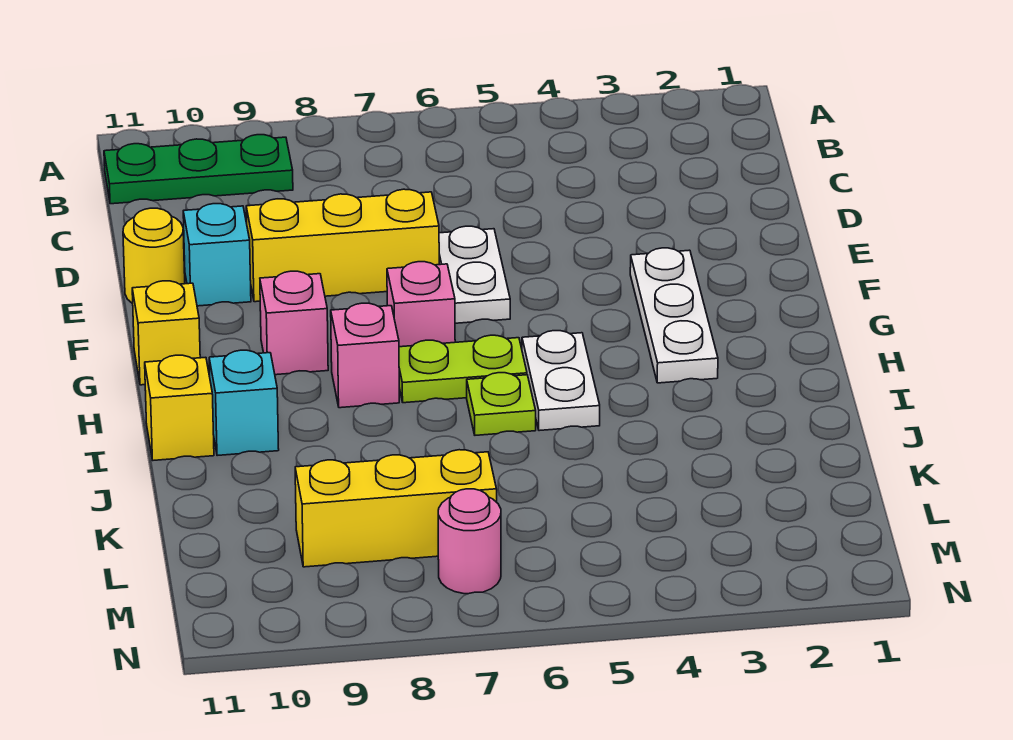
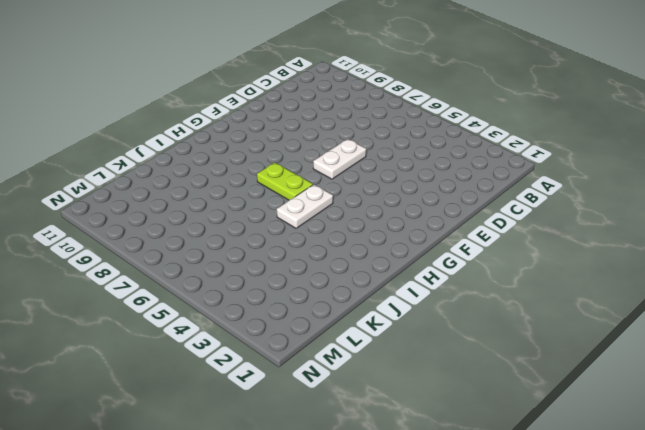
none -> green plate B9:B11 level 1
none -> yellow brick E7:E9 level 1
none -> cyan brick E10 level 1

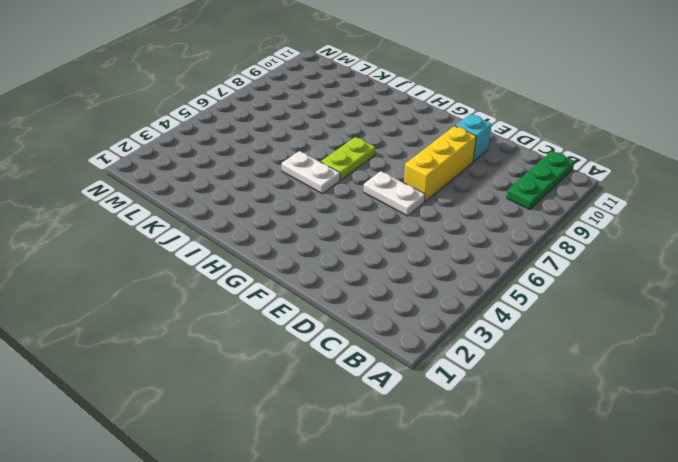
none -> yellow round brick E11 level 1
none -> white plate F3:H3 level 1
none -> pink brick G7 level 1

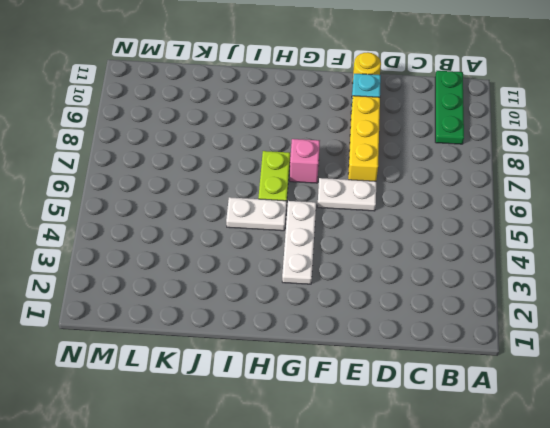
white plate G3:G5 level 1 -> white plate F3:H3 level 1
none -> pink brick G9 level 1
none -> yellow brick G11 level 1
none -> pink brick H8 level 1

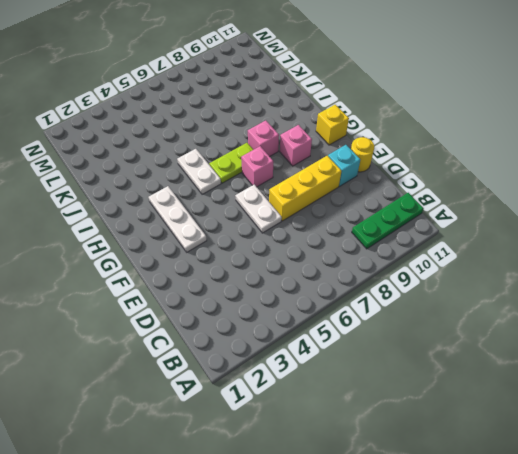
none -> lime plate I6 level 1
none -> cyan brick I10 level 1
none -> yellow brick I11 level 1

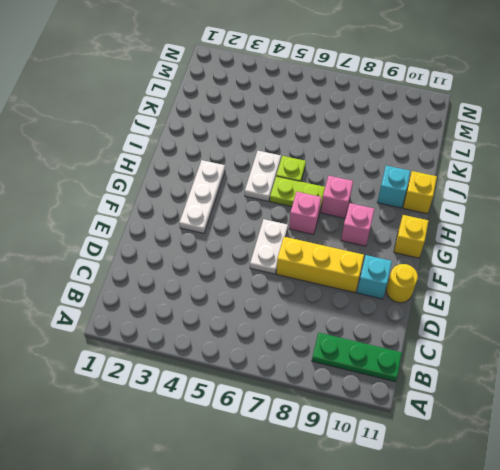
none -> yellow brick L7:L9 level 1
none -> pink round brick M7 level 1

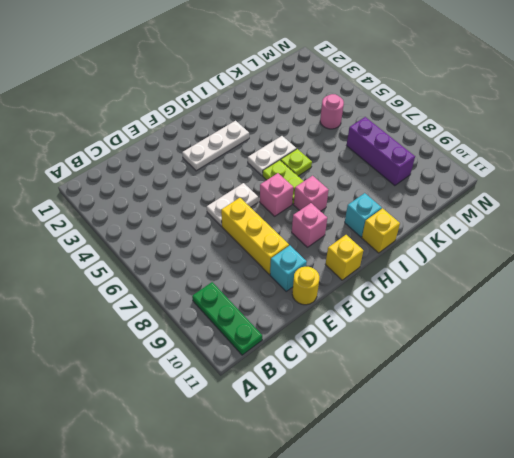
pink round brick L5 level 1 -> pink round brick M7 level 1
purple brick L7:L9 level 1 -> yellow brick L7:L9 level 1

